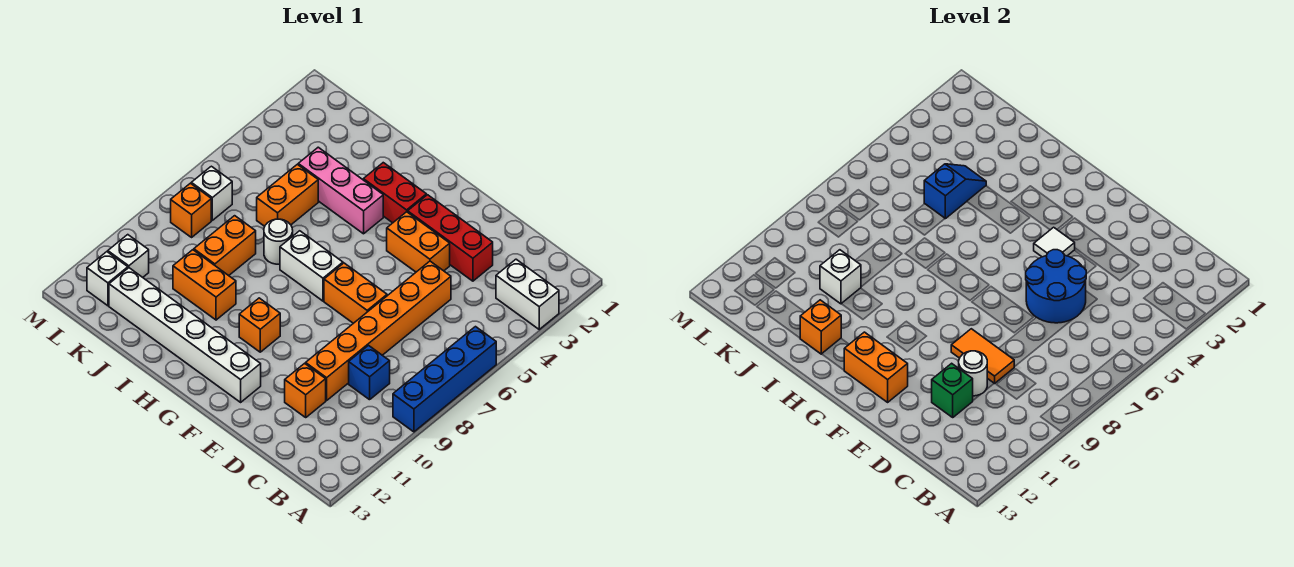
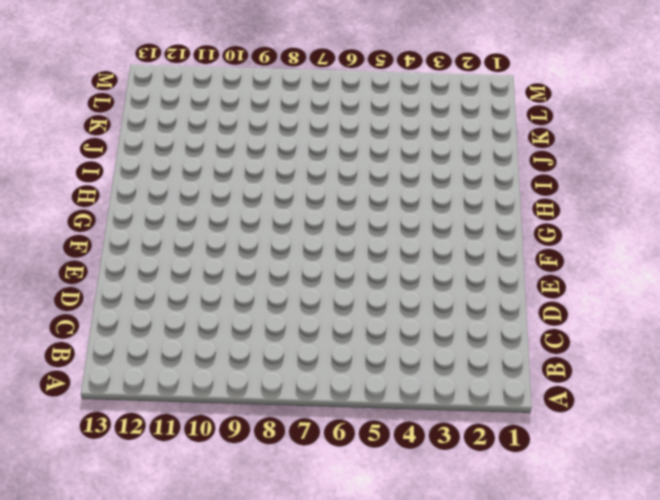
none -> white brick A3:B3 level 1
none -> blue brick A6:A9 level 1
none -> blue brick C9 level 1
none -> red brick D3:F3 level 1

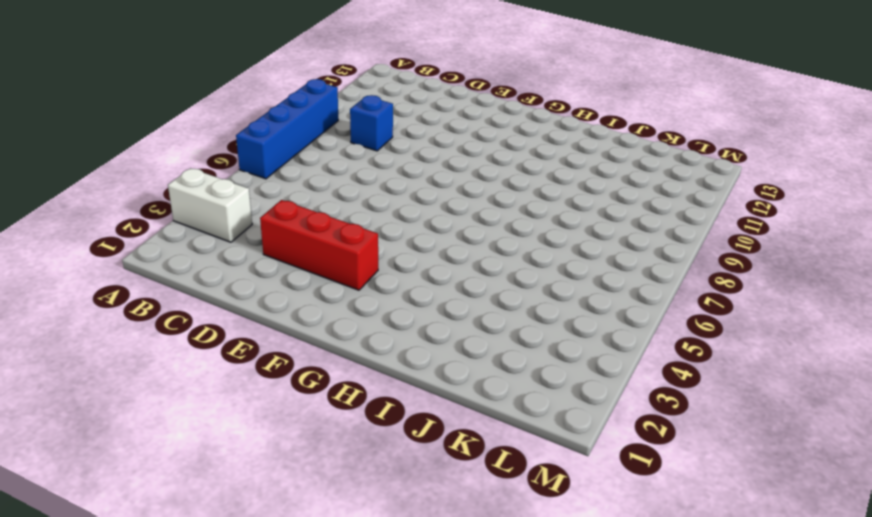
none -> orange brick D5:D10 level 1
none -> orange brick D11 level 1
none -> orange brick E4:F4 level 1
none -> orange brick E7:F7 level 1

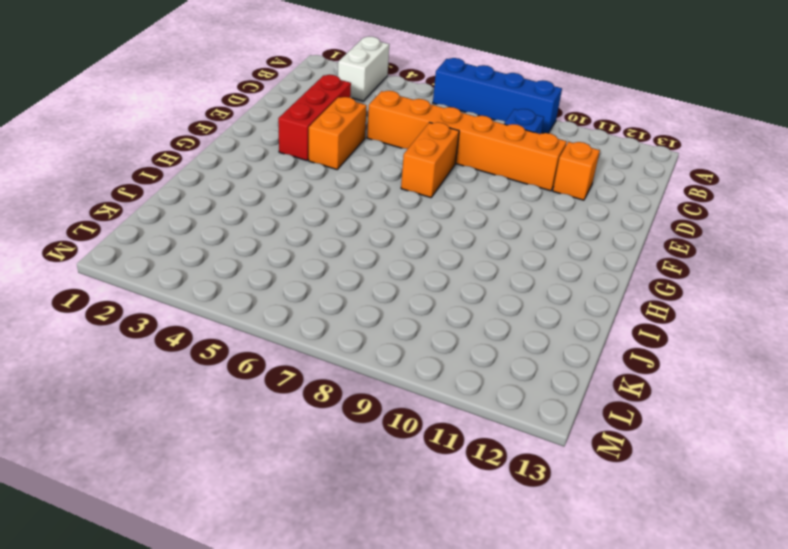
none -> white brick F12:K12 level 1
none -> red brick G3:H3 level 1
none -> white brick G7:H7 level 1
none -> orange brick G10 level 1

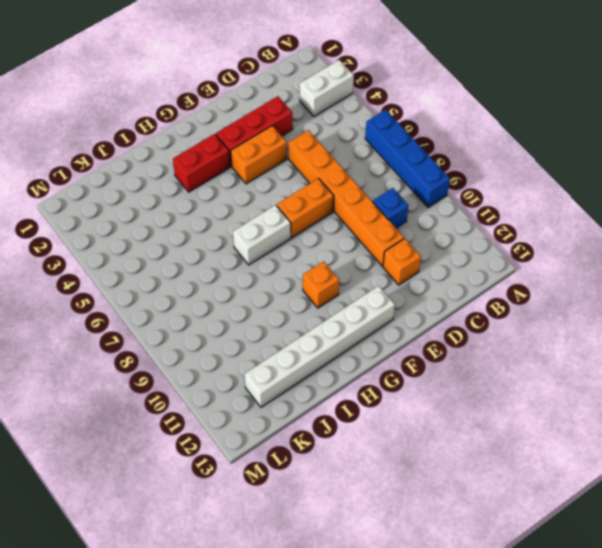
none -> pink brick H4:J4 level 1
none -> white round brick I7 level 1
none -> orange brick I10:J10 level 1
none -> orange brick J5:J6 level 1

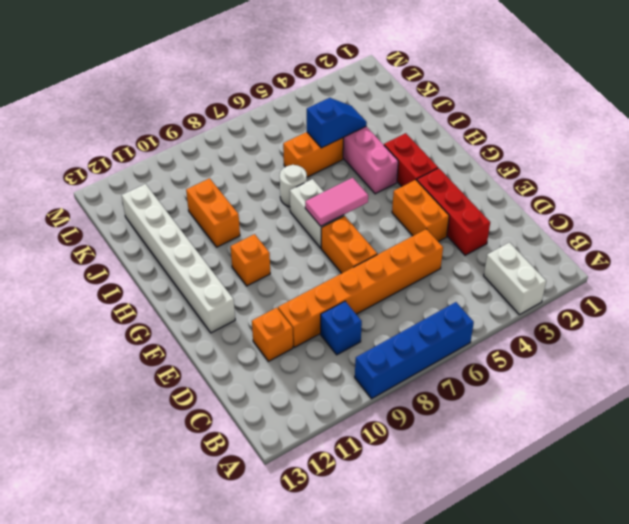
pink tile G6:G7 level 2 -> none
none -> orange brick J8:J9 level 1
none -> white brick L7 level 1
none -> orange brick L8 level 1
none -> white brick L11 level 1

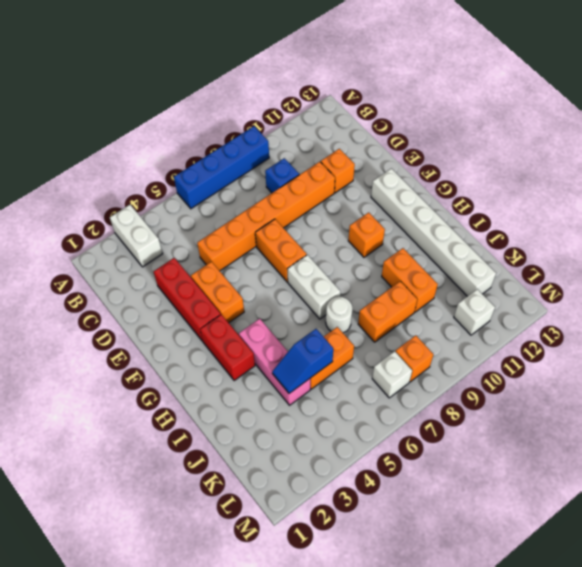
none -> white brick L12 level 1
none -> blue round brick D5:E6 level 2
none -> orange tile D9:E9 level 2
none -> white round brick D10 level 2

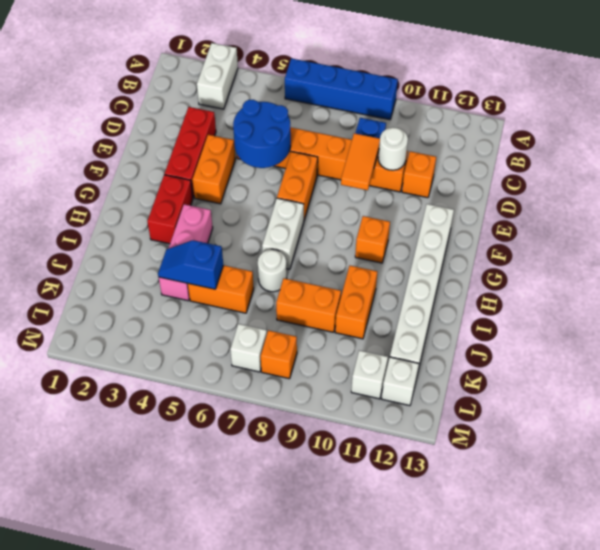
none -> green brick D11 level 2
none -> white tile F4 level 2
none -> orange brick F12:G12 level 2
none -> orange brick I12 level 2

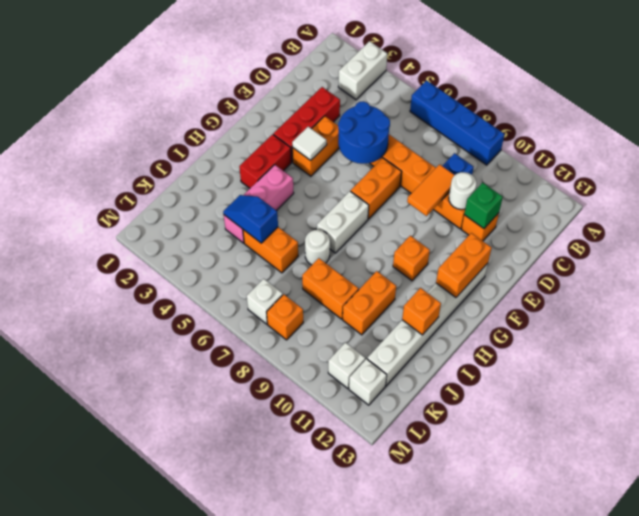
none -> white brick J10 level 2

